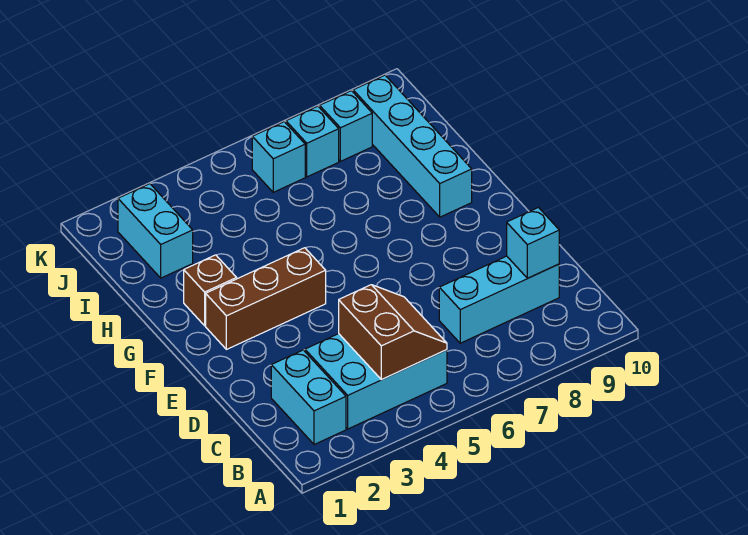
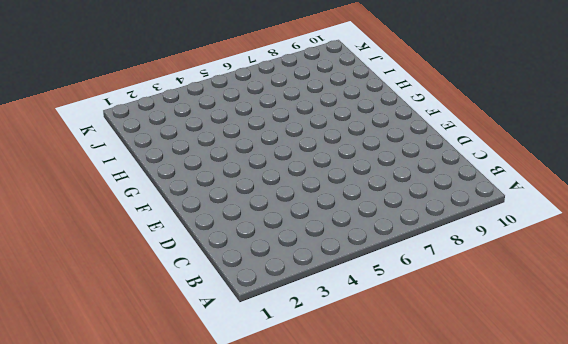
none -> cyan brick B2:C2 level 1
none -> cyan brick B3:C5 level 1
none -> cyan brick C7:C9 level 1

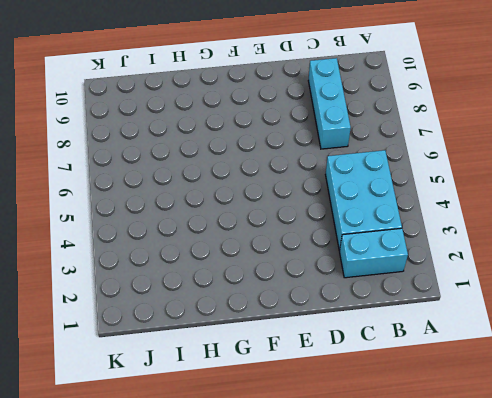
none -> brown brick F2:F4 level 1
none -> brown brick G2 level 1
none -> cyan brick G9:J9 level 1

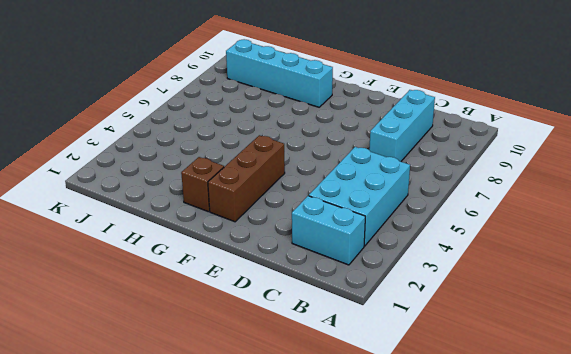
none -> cyan brick I2:J2 level 1
none -> cyan brick J6 level 1
none -> cyan brick J7 level 1

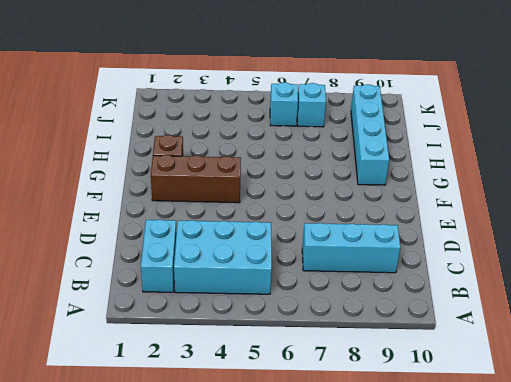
none -> cyan brick I2:J2 level 1
none -> cyan brick J8 level 1
none -> brown slope B4:C5 level 2 top 4

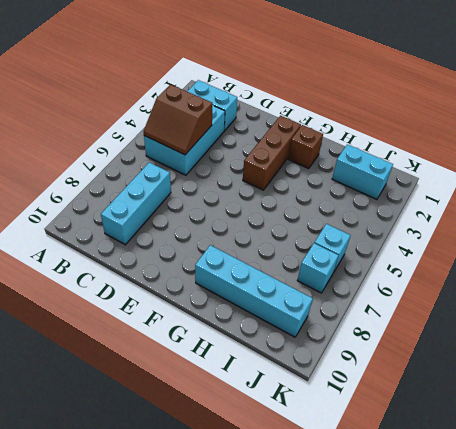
none -> cyan brick J8 level 1
none -> cyan brick C9 level 2

